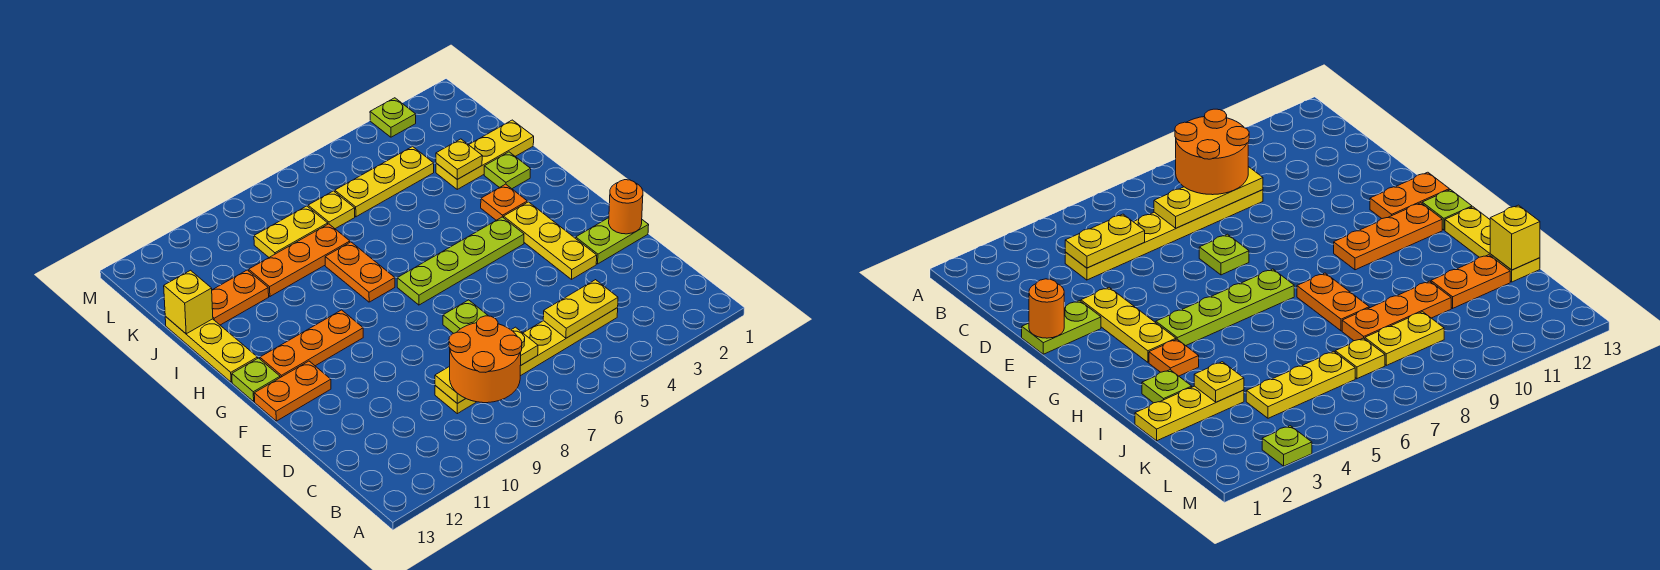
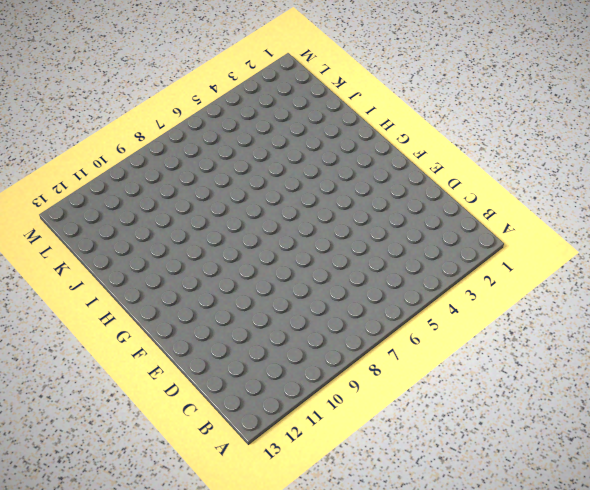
none -> yellow plate C4:C9 level 1
none -> lime plate E1:E2 level 1
none -> yellow plate E3:G3 level 1

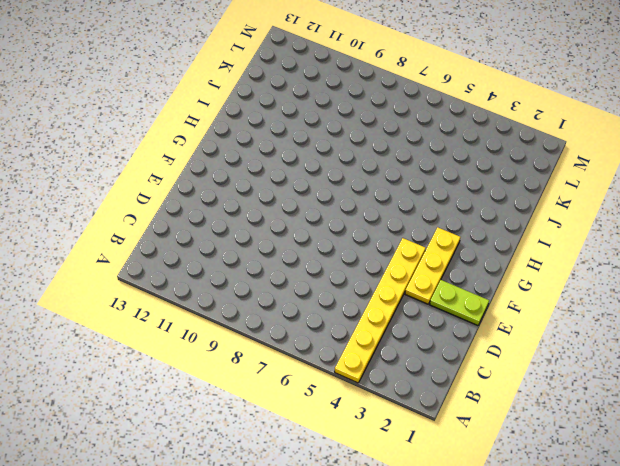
yellow plate A4:F4 level 1 -> yellow plate C4:C9 level 1
none -> lime plate E7 level 1
none -> orange plate F12:F13 level 1
none -> lime plate G4:G7 level 1

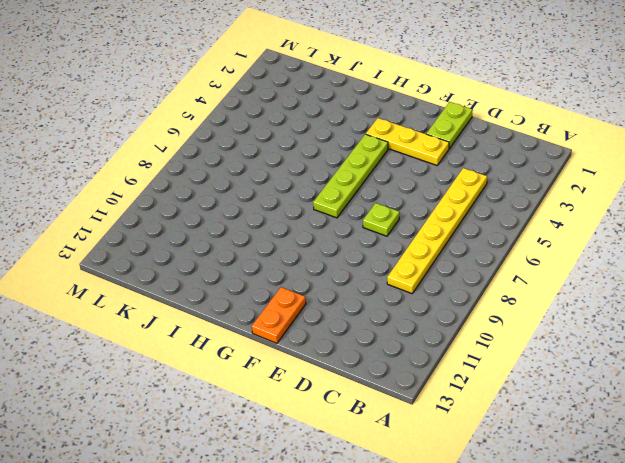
none -> orange plate G10:G12 level 1
none -> lime plate G13 level 1
none -> orange plate H3 level 1

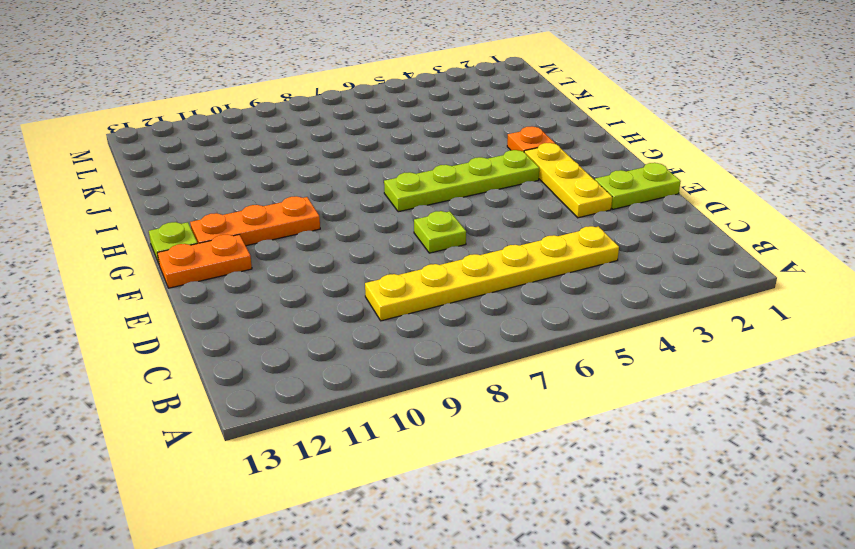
none -> orange plate H8:I8 level 1
none -> yellow plate H13:J13 level 1
none -> lime plate I2 level 1

